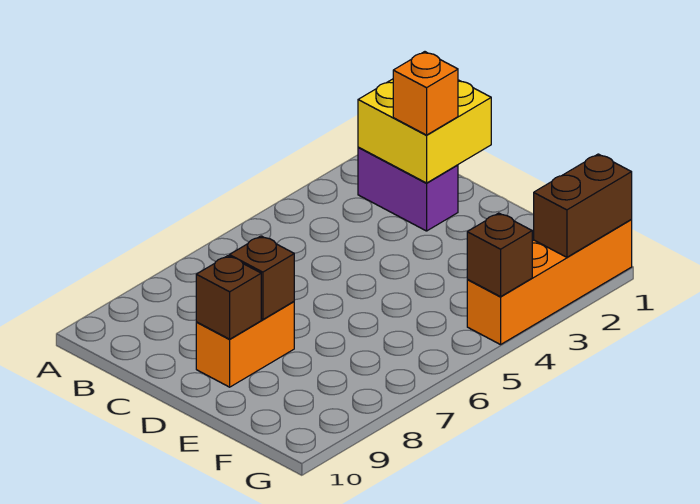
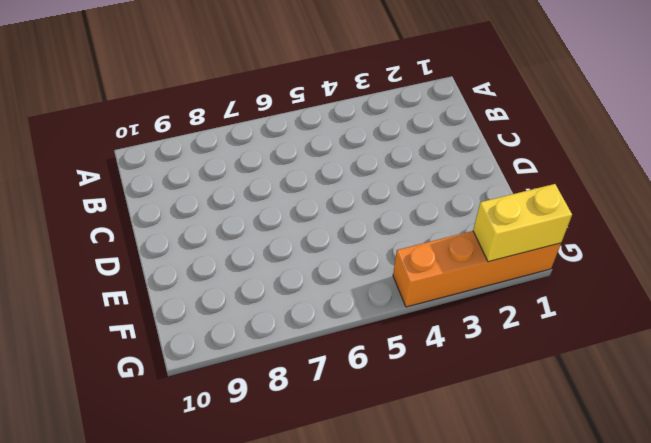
yellow brick G1:G2 level 2 -> brown brick G1:G2 level 2
none -> purple brick B2:C2 level 1
none -> orange brick D8:D9 level 1

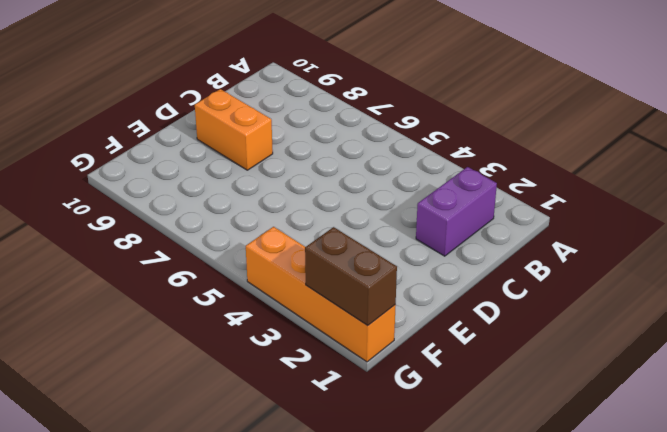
none -> yellow brick B1:C2 level 2
none -> brown brick D8 level 2

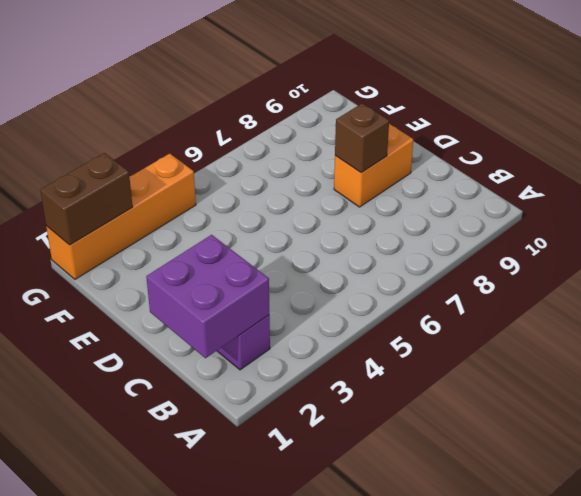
purple brick B1:C2 level 2 -> yellow brick B1:C2 level 2
none -> brown brick D9 level 2
none -> brown brick G4 level 2

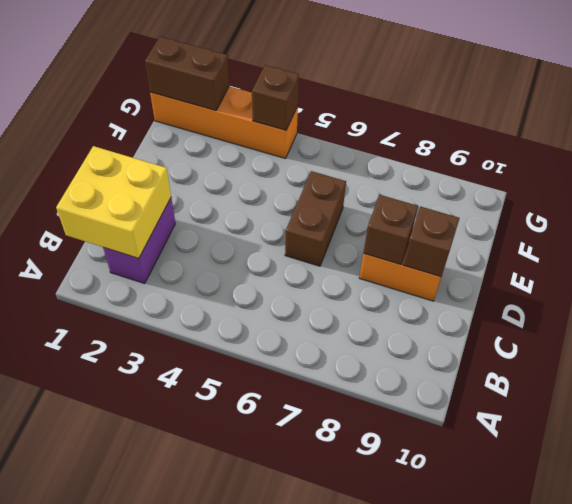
brown brick D6:E6 level 1 -> none
none -> orange brick C2 level 3

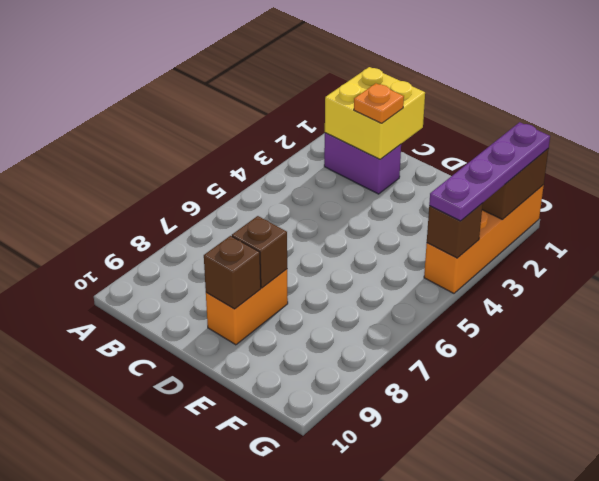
orange plate C2 level 3 -> orange brick C2 level 3
purple plate G1:G4 level 3 -> none

